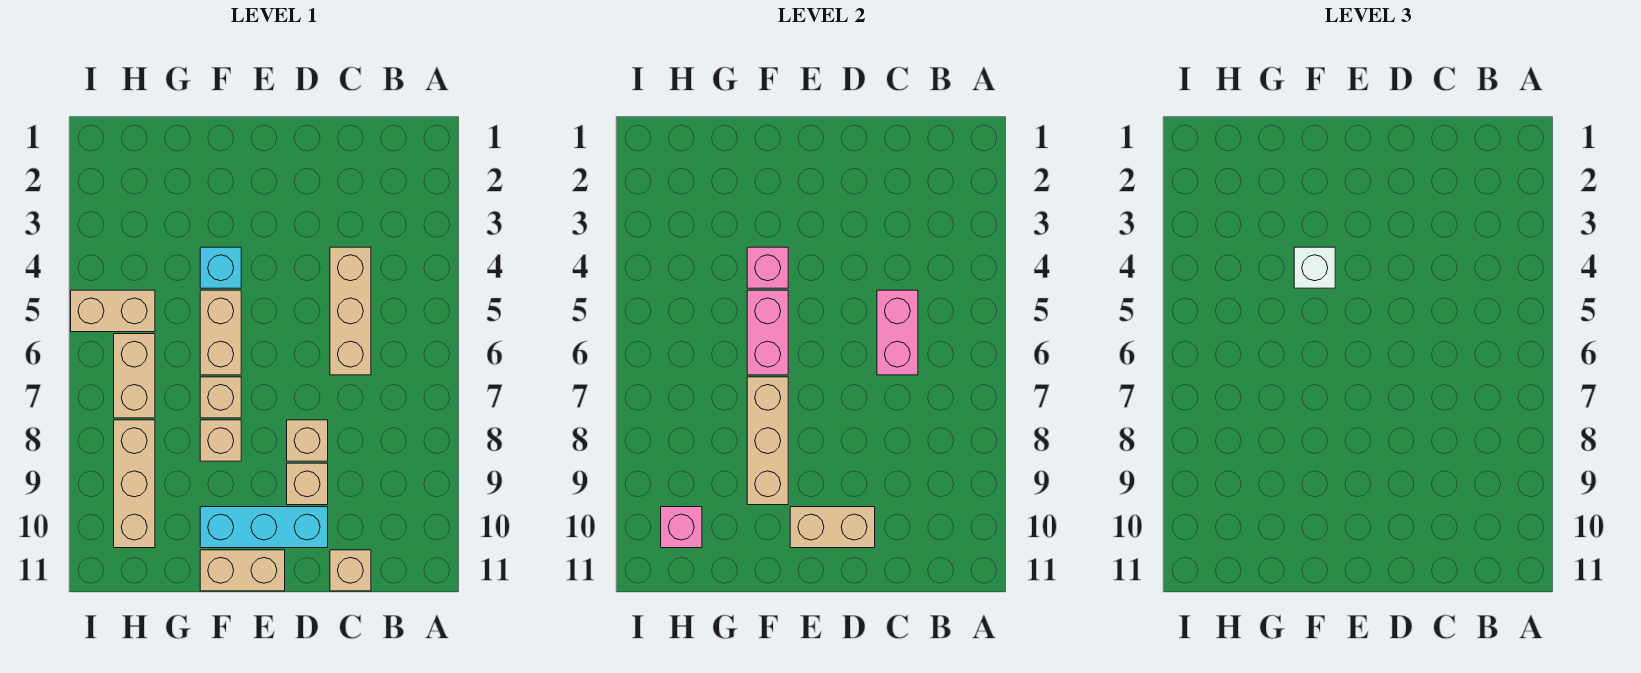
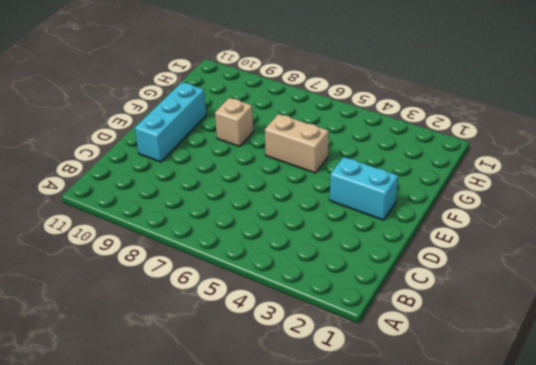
cyan brick E2:E3 level 1 -> none
none -> tan brick C4:C6 level 1
none -> tan brick C11 level 1
none -> tan brick D8 level 1

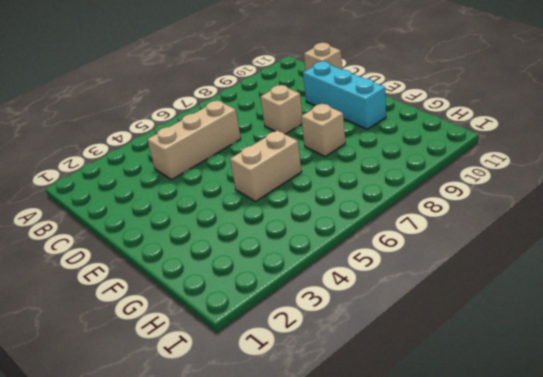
none -> tan brick D9 level 1
none -> tan brick E11:F11 level 1
none -> cyan brick F4 level 1

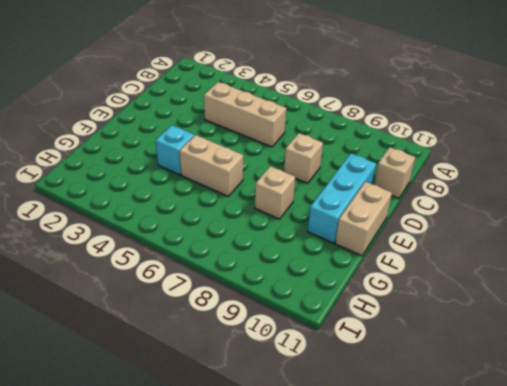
none -> tan brick D9 level 1
none -> tan brick F7 level 1
none -> tan brick H5:I5 level 1

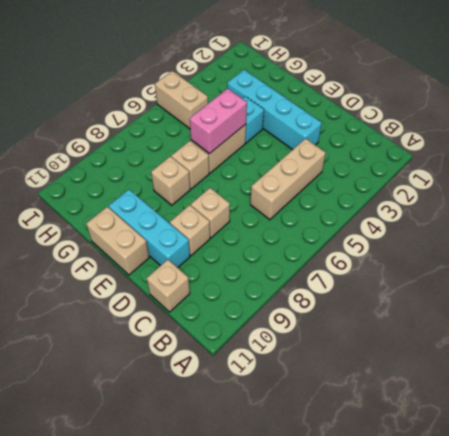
cyan brick D3:G3 level 1 -> none
none -> tan brick H6:H7 level 1
none -> tan brick H8:H10 level 1
none -> pink brick C5:C6 level 2

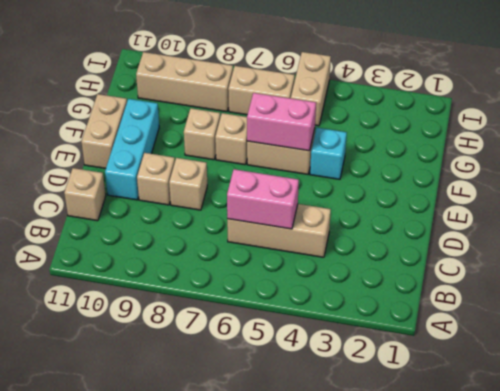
none -> tan brick D10:E10 level 2
none -> pink brick F4 level 2
none -> tan brick F7:F9 level 2

